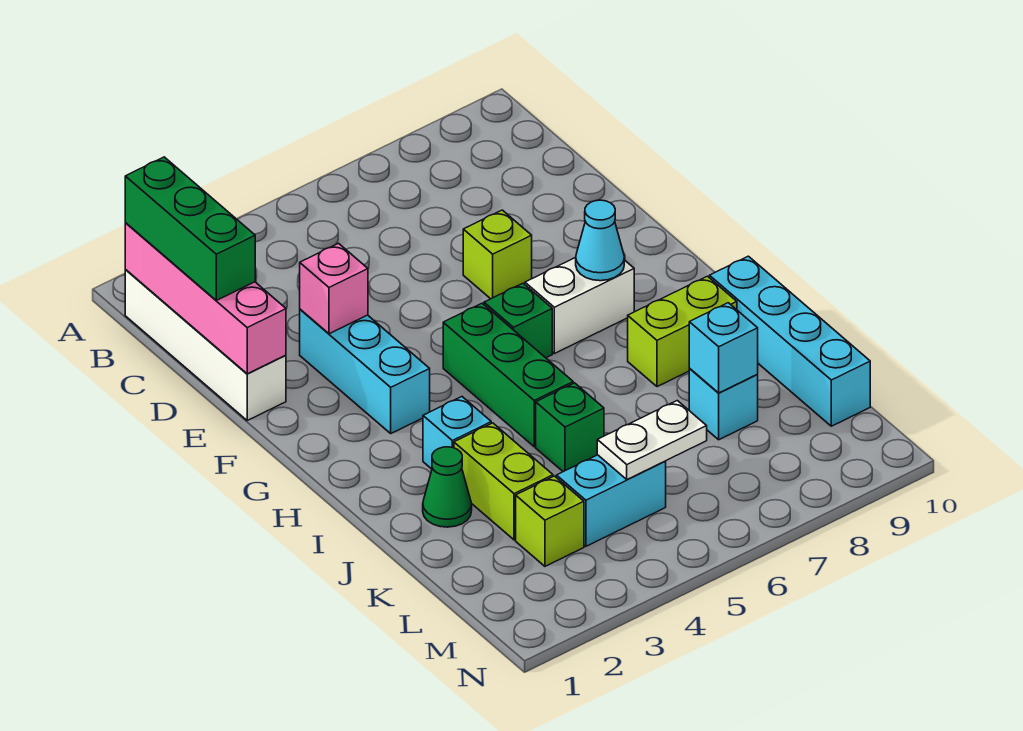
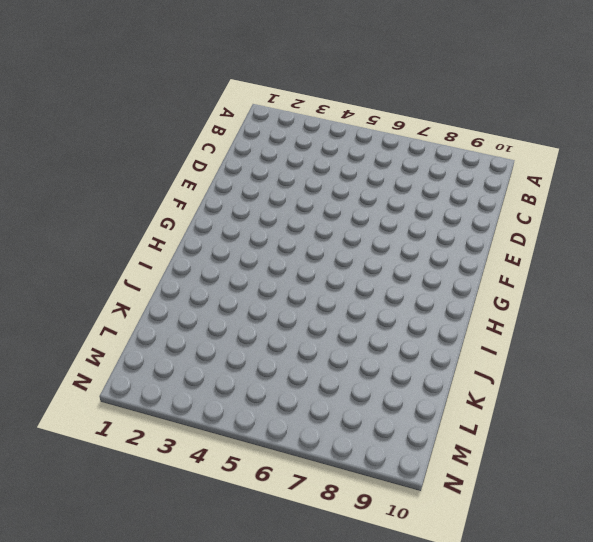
none -> white brick B1:E1 level 1
none -> cyan brick E3:G3 level 1
none -> lime brick E7 level 1

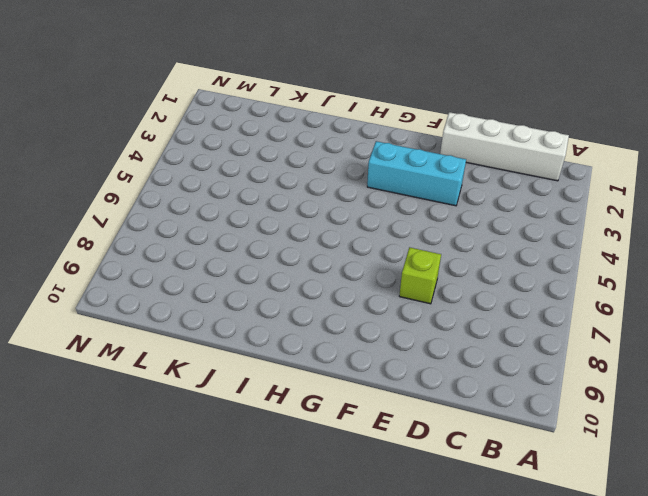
none -> green brick G5:I5 level 1
none -> green brick G6 level 1
none -> white brick G7:G8 level 1

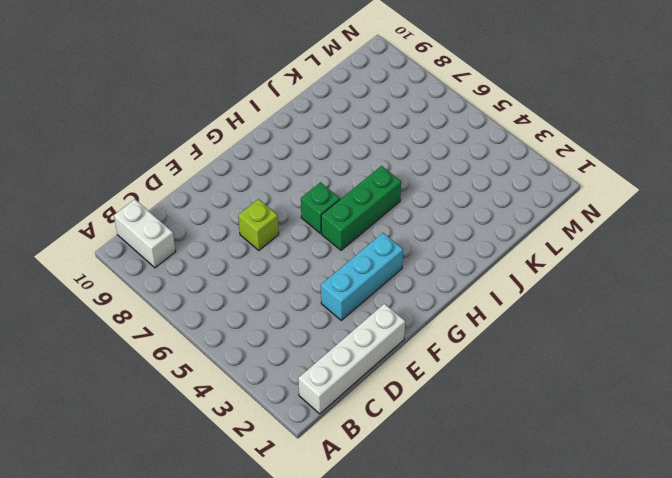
white brick B9:B10 level 1 -> white brick G7:G8 level 1
none -> cyan brick I3 level 1
none -> lime brick I8:I9 level 1
none -> cyan brick I10:L10 level 1

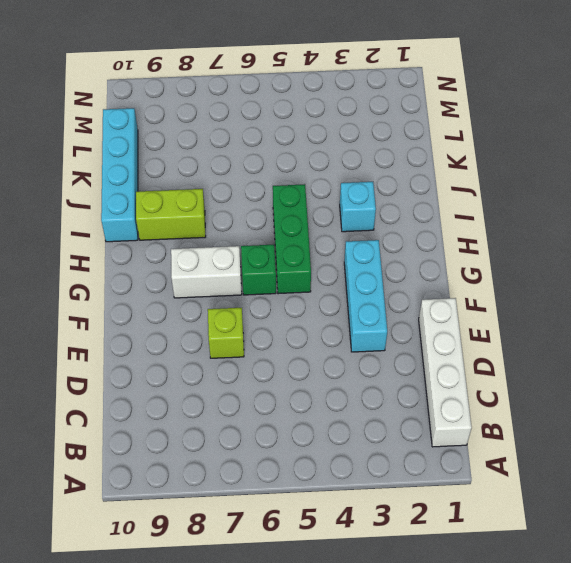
none -> green cone J2 level 1
none -> lime brick J3:K3 level 1
none -> green brick J5 level 1

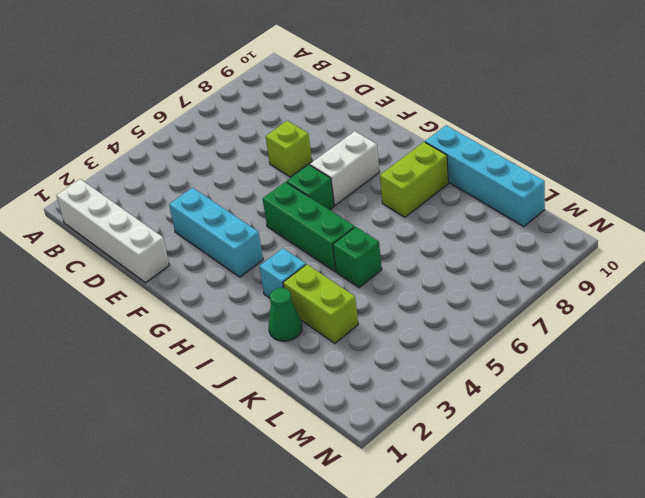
none -> cyan brick K8 level 1
none -> lime brick L3 level 1
none -> cyan brick L4:L5 level 1

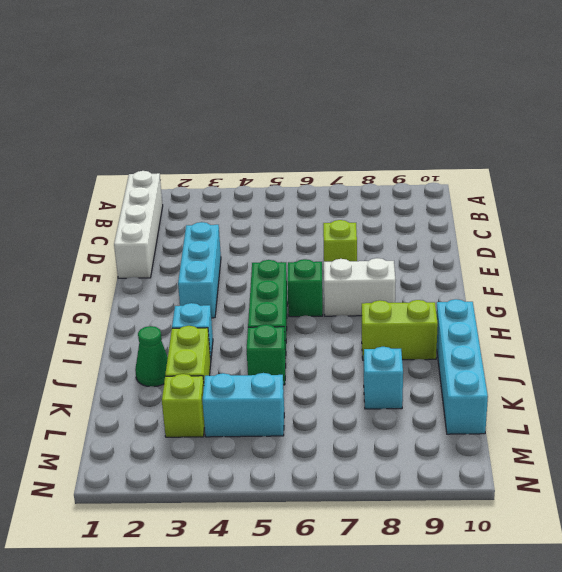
none -> pink brick B1:E1 level 2
none -> pink brick E3 level 2
none -> cyan cone G8 level 2

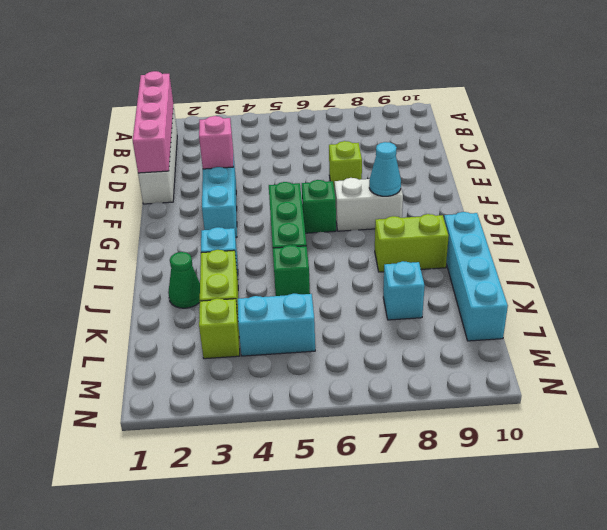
none -> cyan brick K8 level 2
none -> white plate L5:L6 level 2
none -> green brick B1:D1 level 3

